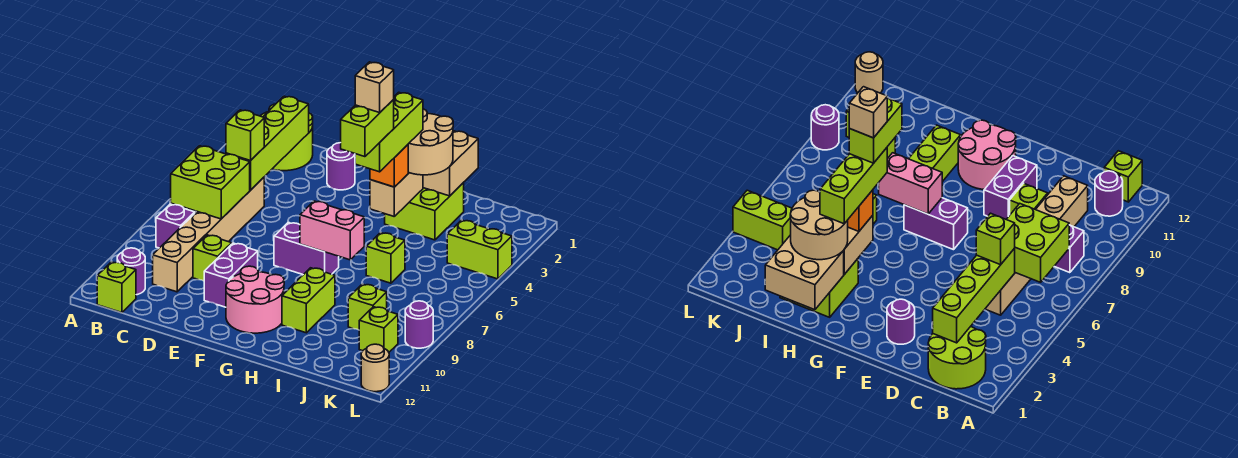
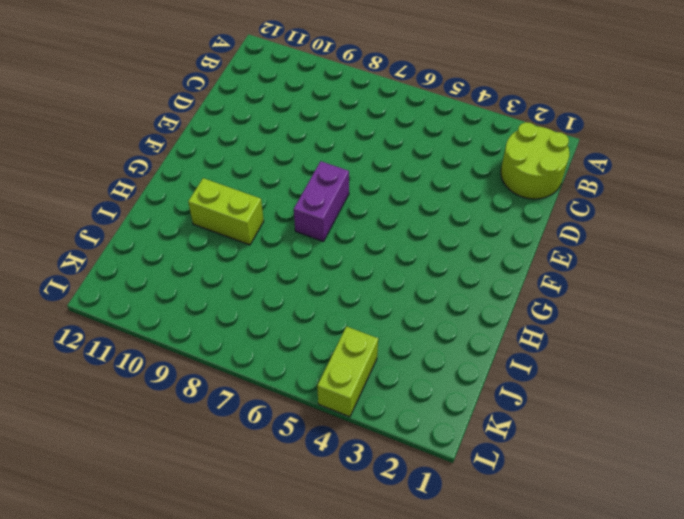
none -> purple brick B8 level 1
none -> purple round brick B11 level 1
none -> lime brick B12 level 1

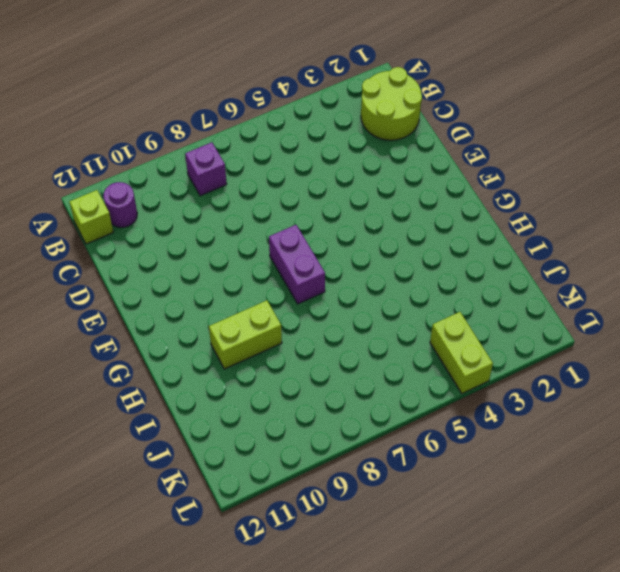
none -> tan brick C5:C10 level 1
none -> lime brick D9 level 1
none -> purple round brick E2 level 1

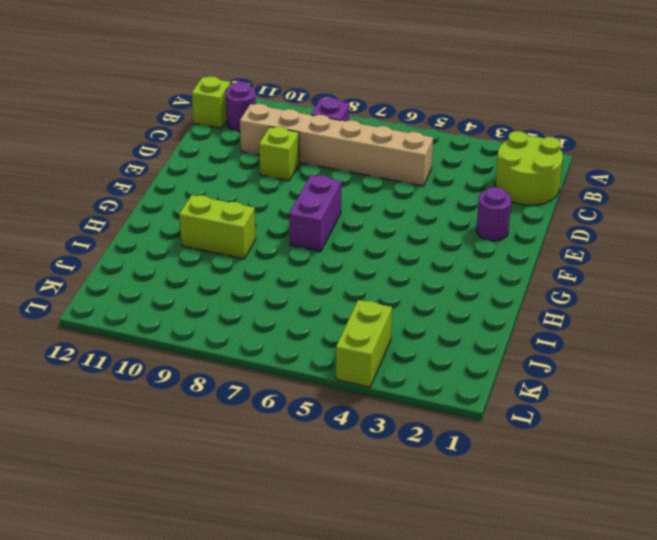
none -> purple brick E9:E10 level 1
none -> pink round brick F10:G11 level 1
none -> lime brick H2:I3 level 1

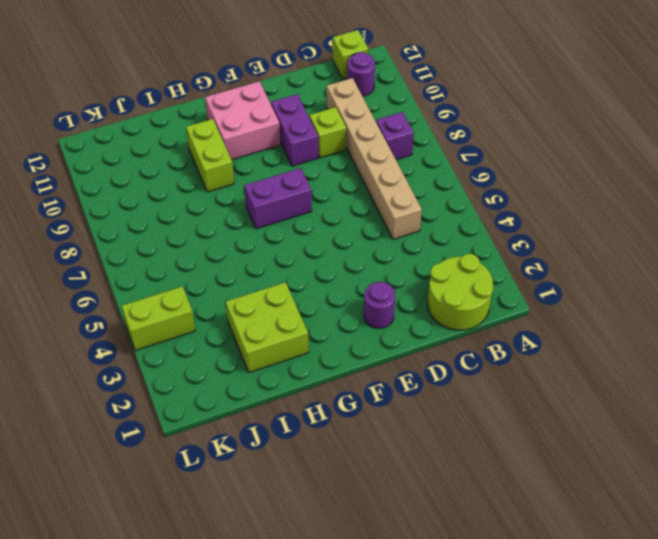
pink brick F10:G11 level 1 -> pink round brick F10:G11 level 1
none -> lime brick I6 level 1
none -> lime brick J9 level 1
none -> lime brick K10 level 1

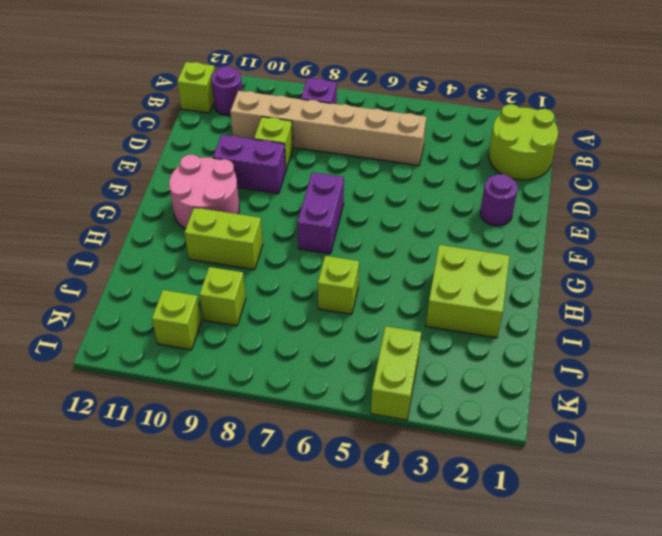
none -> purple round brick L9 level 1
none -> tan round brick L12 level 1
none -> lime brick B6:C7 level 2

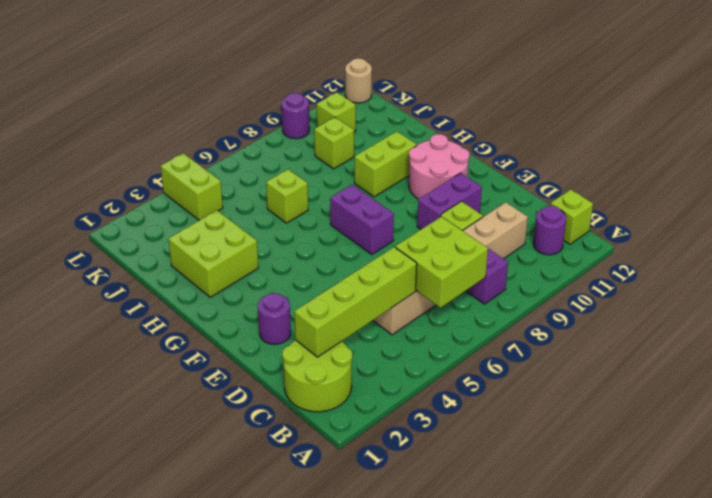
none -> pink brick G7:H7 level 2
none -> tan brick H1:I2 level 2
none -> tan brick H3:H4 level 2

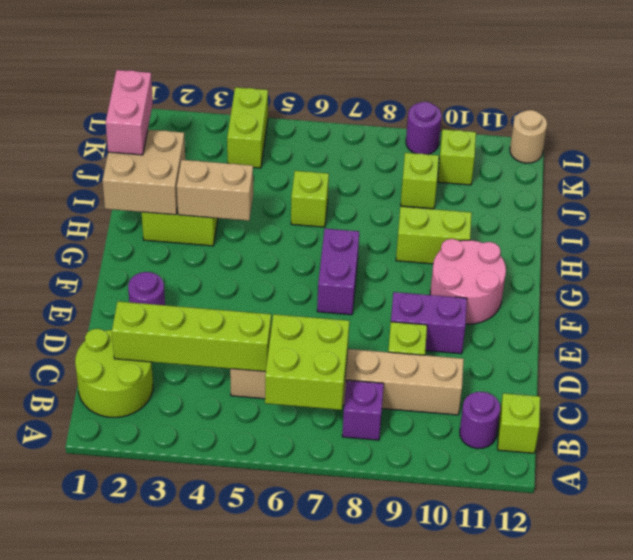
pink brick I1:J1 level 3 -> pink brick G7:H7 level 2
none -> lime brick C5 level 3
none -> tan round brick H2:I3 level 3
none -> orange brick H4 level 3

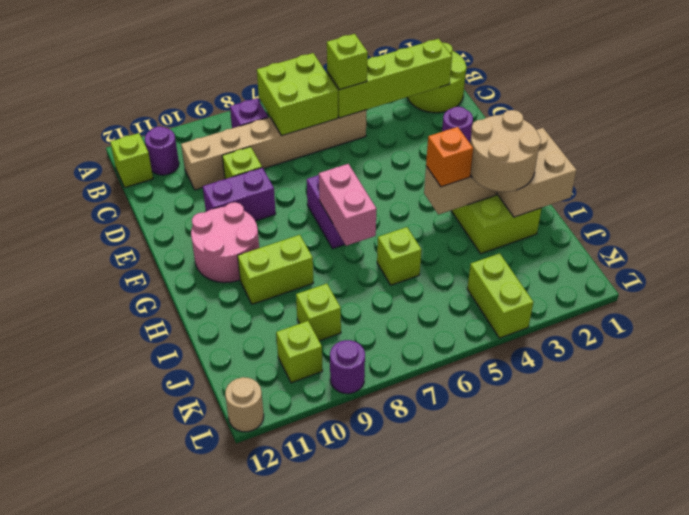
none -> lime brick H3:H5 level 4
none -> lime brick H5:H6 level 5
none -> tan brick H5 level 6

